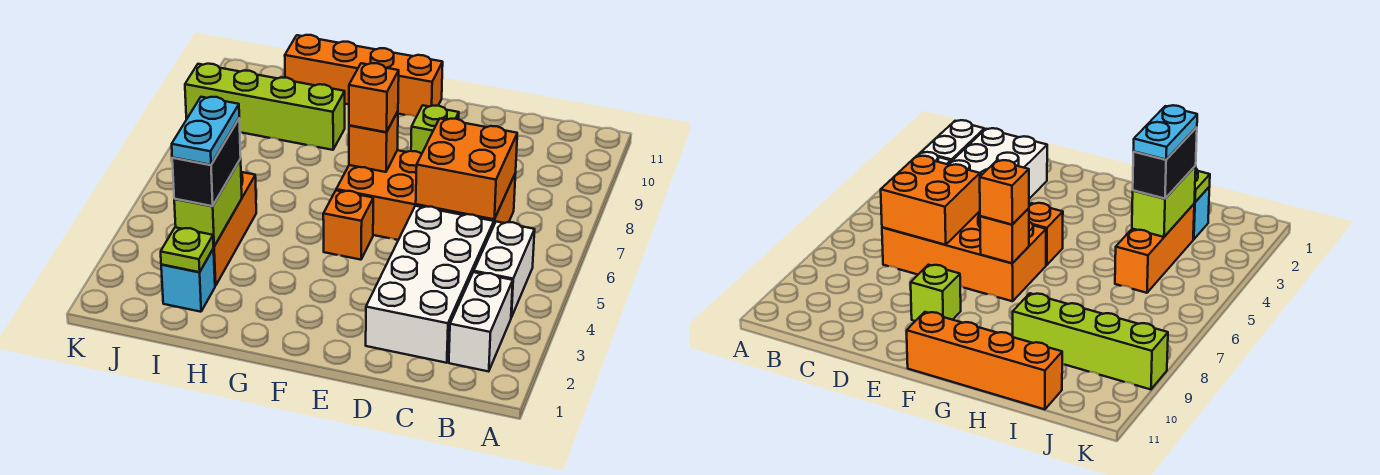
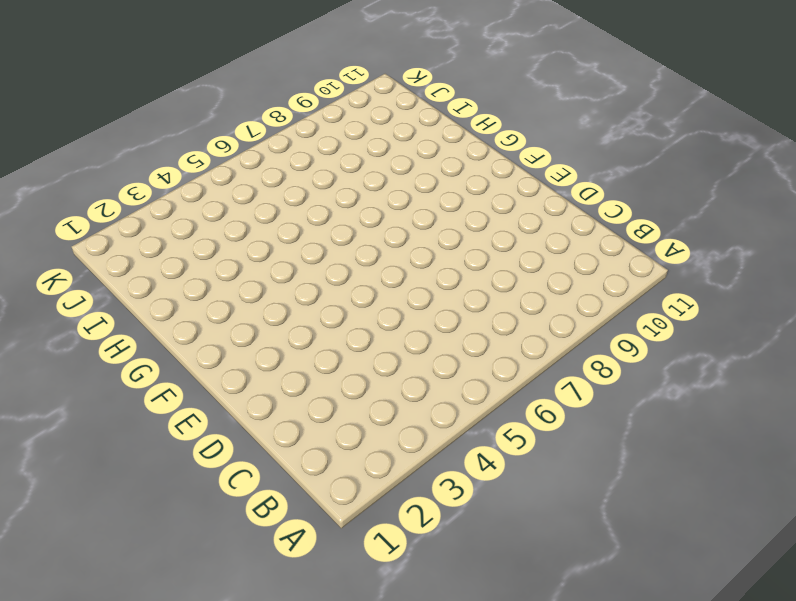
none -> white brick B2:B3 level 1
none -> white brick B4:B5 level 1
none -> white brick C2:D5 level 1

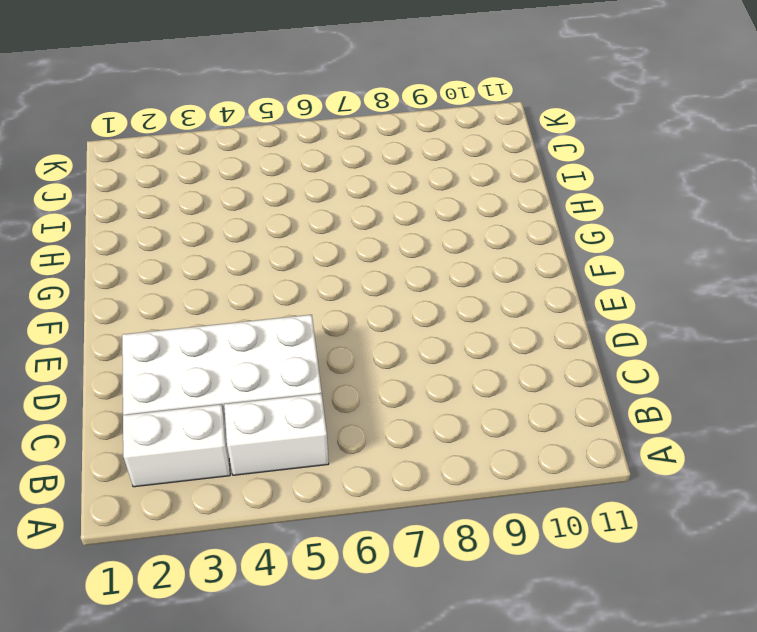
none -> orange brick C6:F7 level 1
none -> lime brick E9 level 1
none -> orange brick F5 level 1

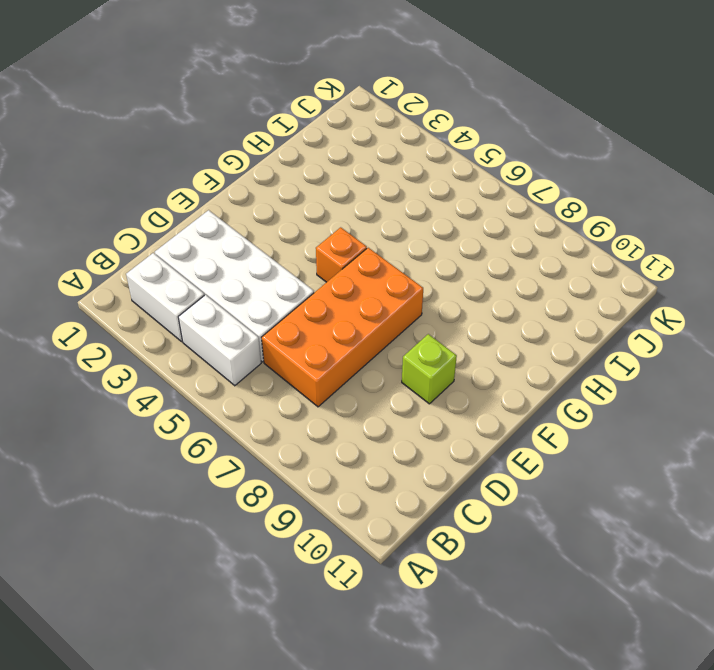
none -> orange brick F11:I11 level 1
none -> lime brick H9:K9 level 1
none -> cyan brick I2 level 1

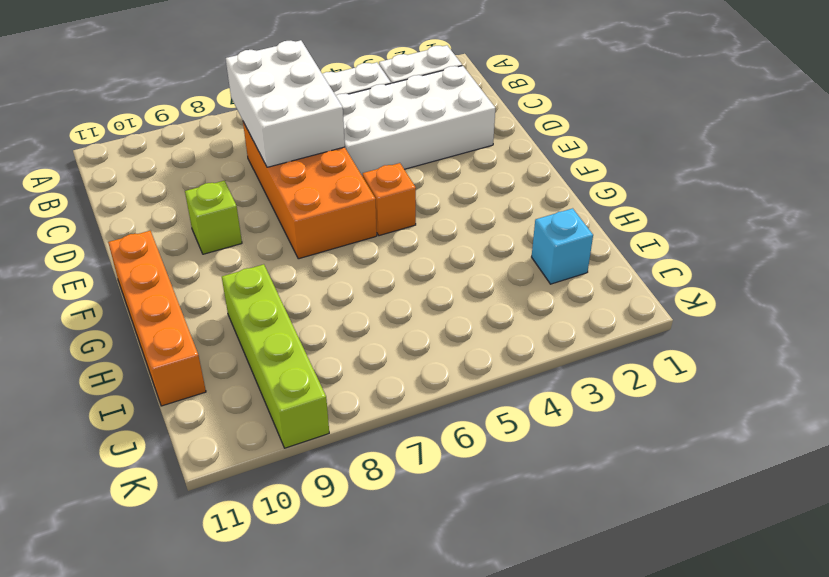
white brick B6:D7 level 2 -> orange brick C6:D7 level 2
none -> orange brick I3:I5 level 1
none -> orange brick F7 level 2
none -> lime plate I2 level 2

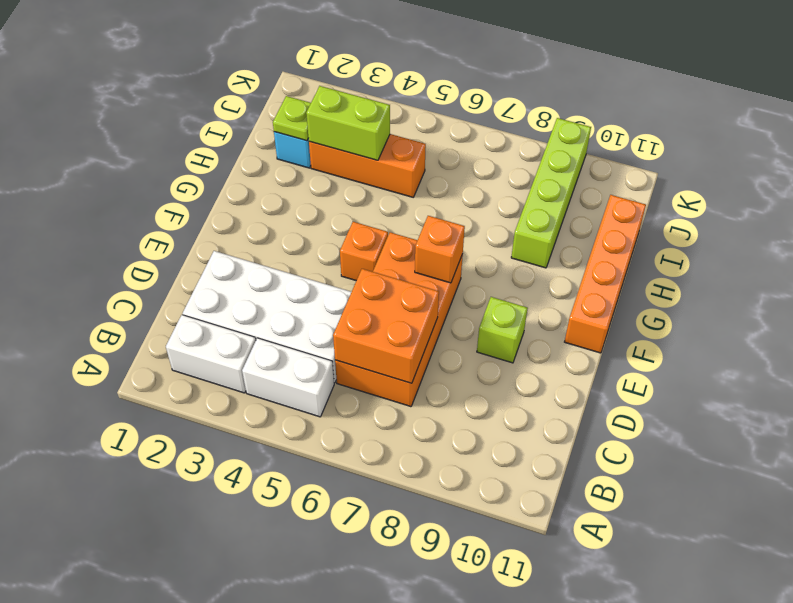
none -> orange brick F7 level 3
none -> black brick I3:I4 level 3
none -> cyan plate I3:I4 level 4

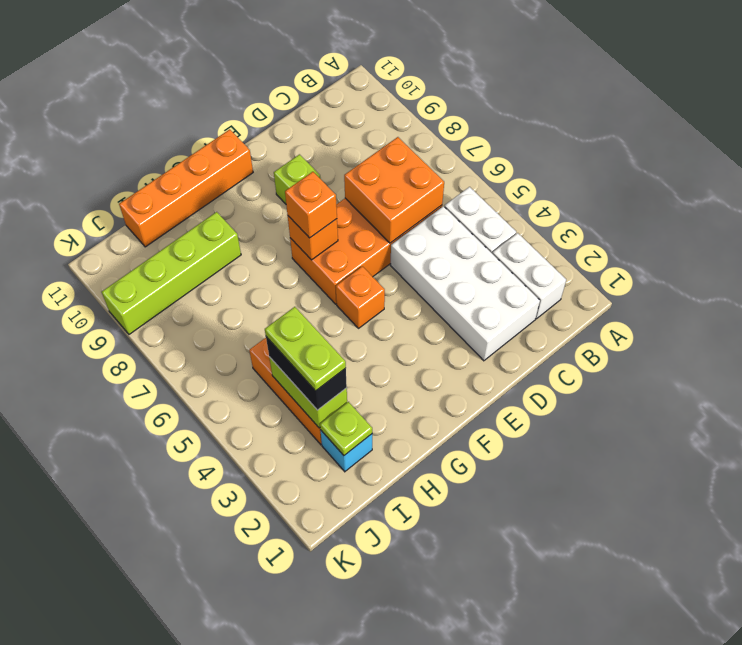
lime plate I3:I4 level 4 -> cyan plate I3:I4 level 4

